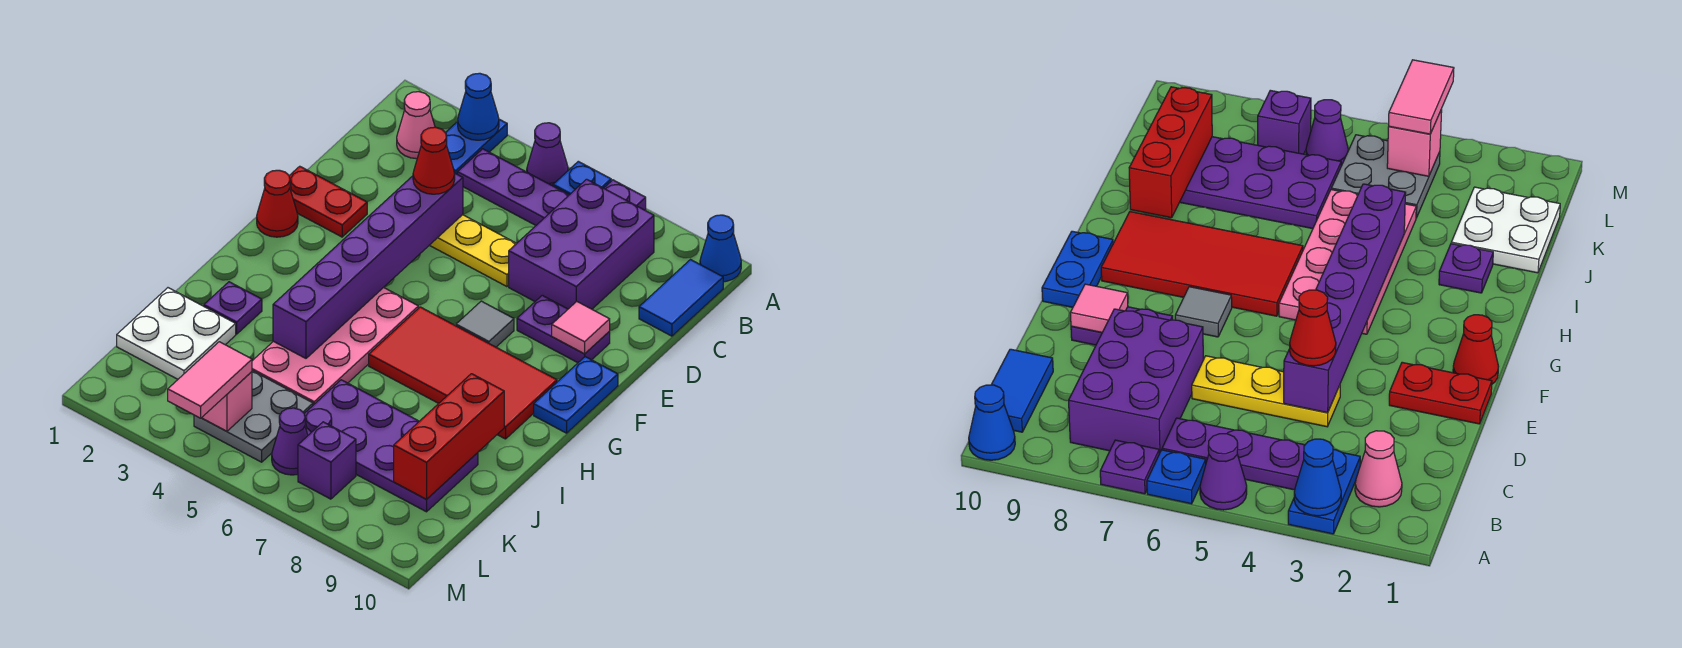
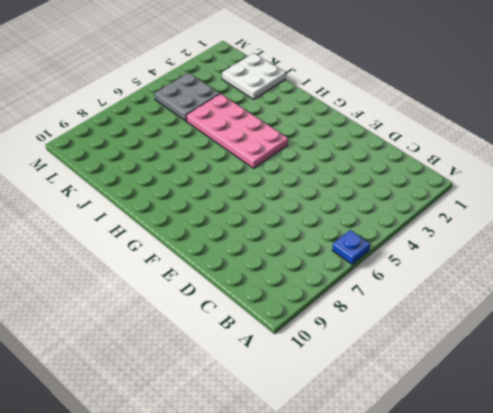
none -> blue plate A3:B3 level 1
none -> purple cone A5 level 1
none -> purple plate A7 level 1
none -> blue cone A10 level 1

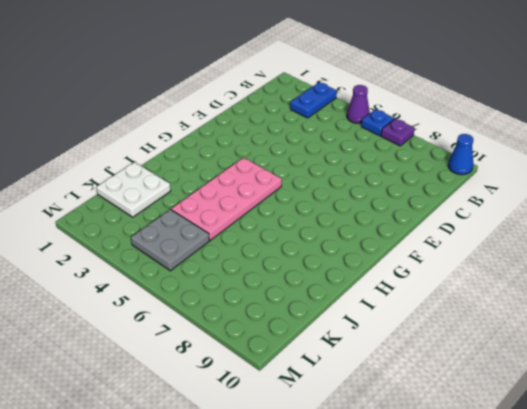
none -> pink cone B2 level 1
none -> purple plate B4:B6 level 1
none -> purple brick B7:D8 level 1
none -> blue tile B10:C10 level 1

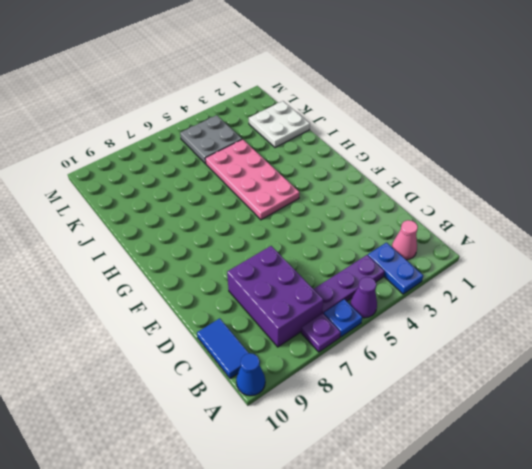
none -> yellow plate D4:D6 level 1
none -> red plate E1:E2 level 1
none -> purple plate E8:E9 level 1
none -> red cone F1 level 1

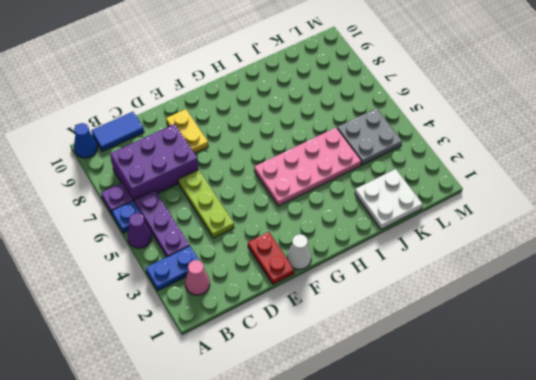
lime plate D4:D6 level 1 -> yellow plate D4:D6 level 1
yellow plate E8:E9 level 1 -> purple plate E8:E9 level 1
white cone F1 level 1 -> red cone F1 level 1
none -> grey tile F7 level 1
none -> blue plate F10:G10 level 1
none -> red tile G6:H9 level 1
none -> purple plate I2 level 1

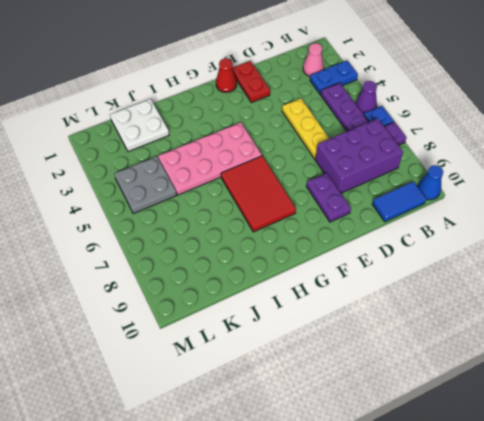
red tile G6:H8 level 1 -> red tile G6:H9 level 1
none -> grey tile F7 level 1
none -> blue plate F10:G10 level 1
none -> purple plate I2 level 1
none -> purple plate J6:K9 level 1

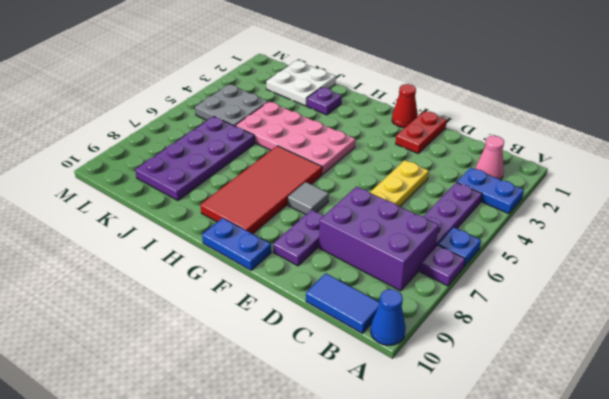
none -> purple cone A5 level 1
none -> purple cone L6 level 1
none -> purple brick L7 level 1
none -> blue cone A3 level 2

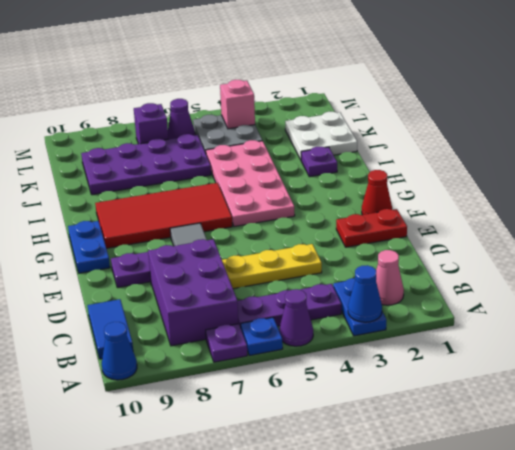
none -> purple brick D4:I4 level 2
none -> pink tile E9 level 2
none -> red brick I9:K9 level 2
none -> red cone D4 level 3

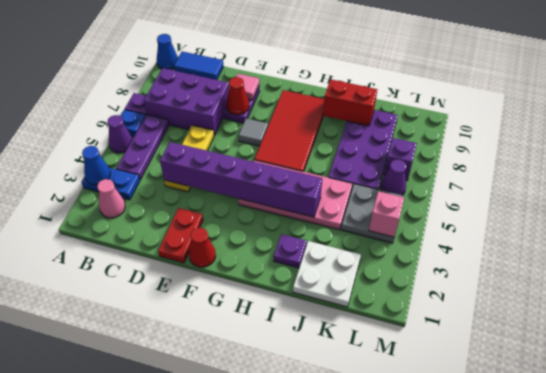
red cone E8 level 2 -> red cone D4 level 3
red brick I9:J9 level 2 -> red brick I9:K9 level 2
none -> blue plate F10:G10 level 1
none -> pink tile L4:M4 level 3

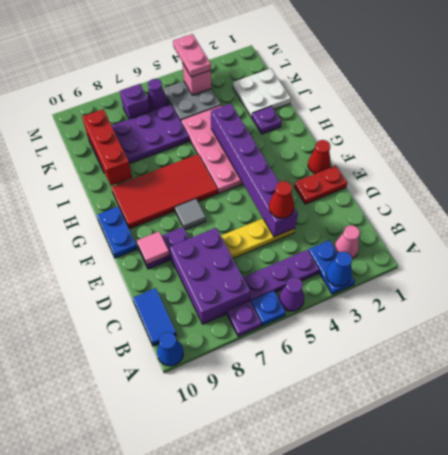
pink plate L4:M4 level 3 -> pink tile L4:M4 level 3

